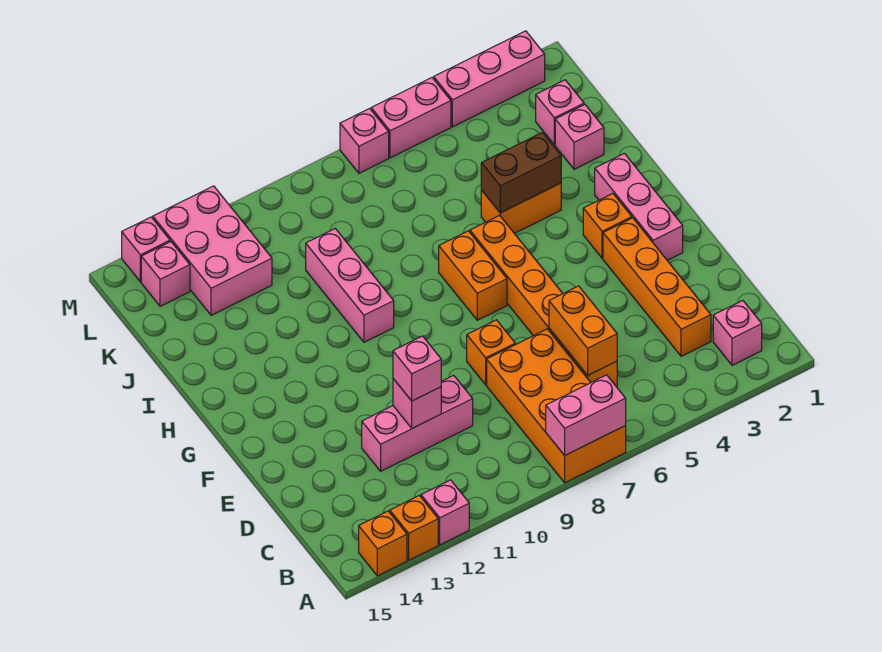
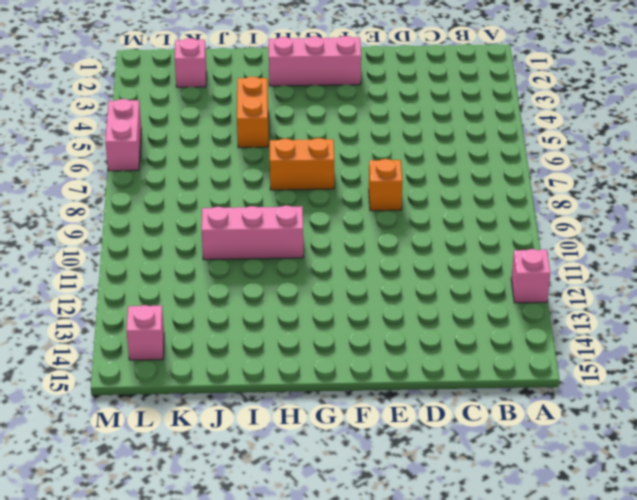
none -> orange brick A7:D8 level 1
none -> orange brick A13 level 1
none -> orange brick A14 level 1

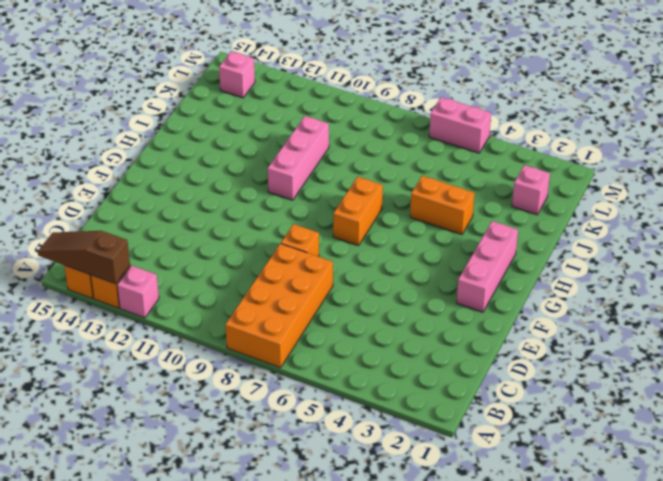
brown slope A13:A15 level 2 top 13 -> none
none -> pink brick B2 level 1
none -> orange brick C3:F3 level 1
none -> orange brick C6:H6 level 1

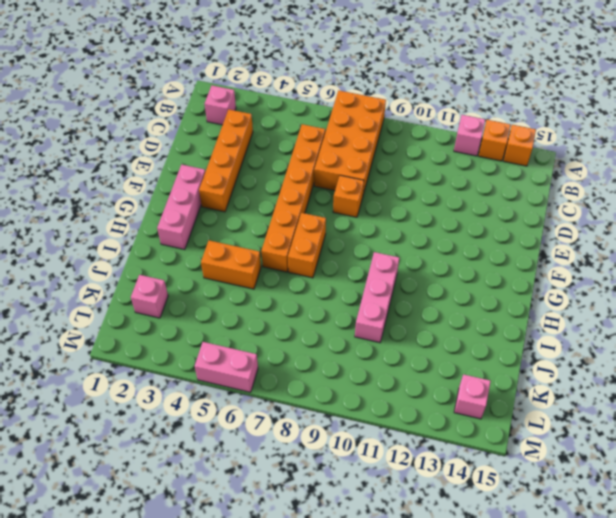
none -> pink brick D10:D12 level 1
none -> orange brick G3 level 1
none -> pink brick J2 level 1

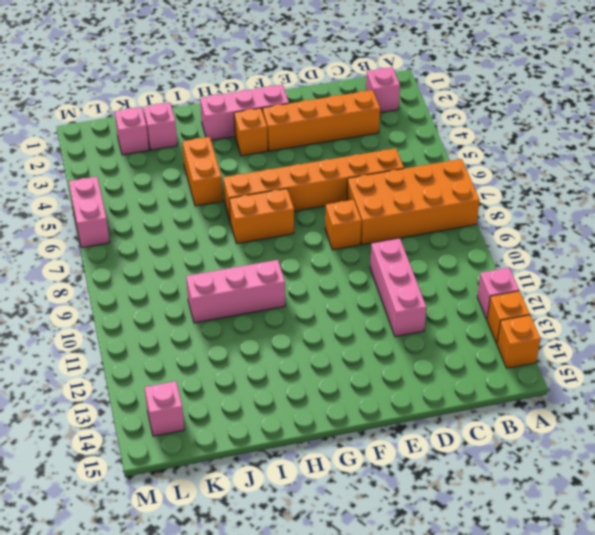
none -> pink brick K12:M13 level 1
none -> pink brick M2:M4 level 1
none -> pink brick M7 level 1

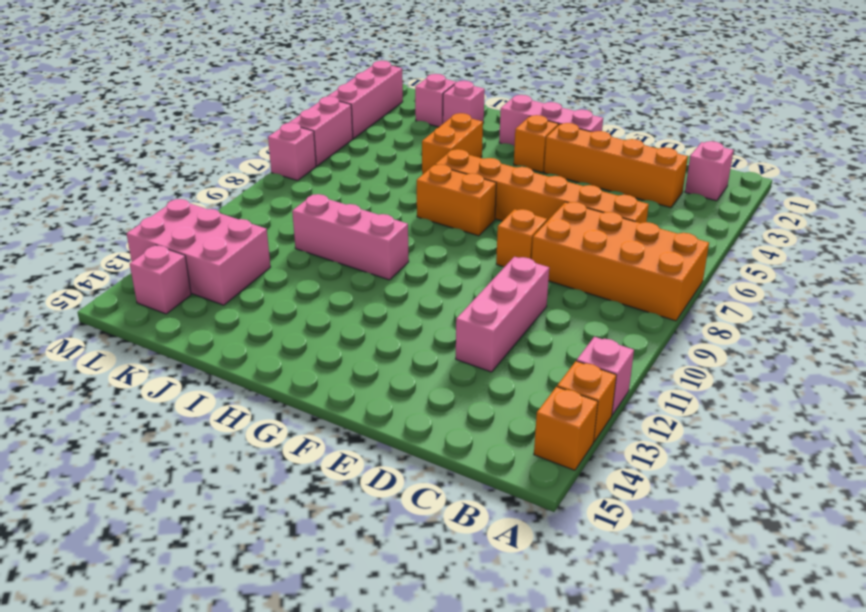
none -> pink brick M14 level 1
none -> pink brick A7:A8 level 2
none -> orange brick C6:D6 level 2

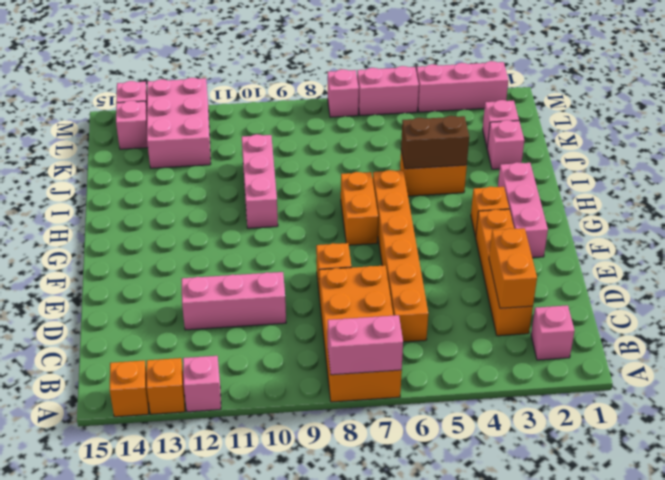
orange brick C3:D3 level 2 -> orange brick C6:D6 level 2
none -> pink brick D11 level 2
none -> pink brick D11 level 3

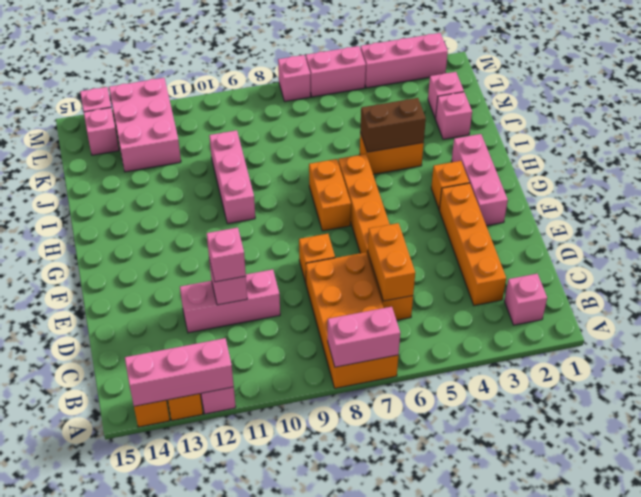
pink brick A12:A14 level 2 -> none

